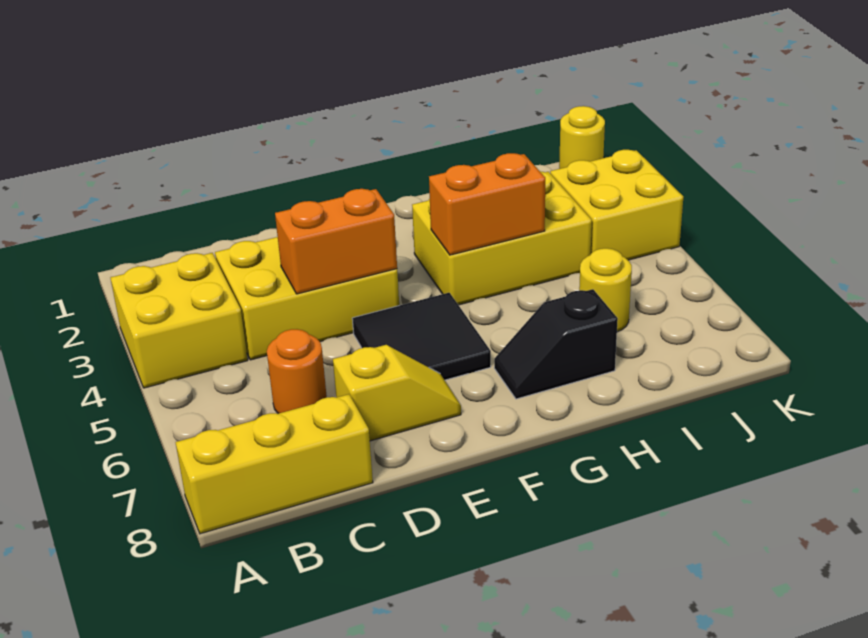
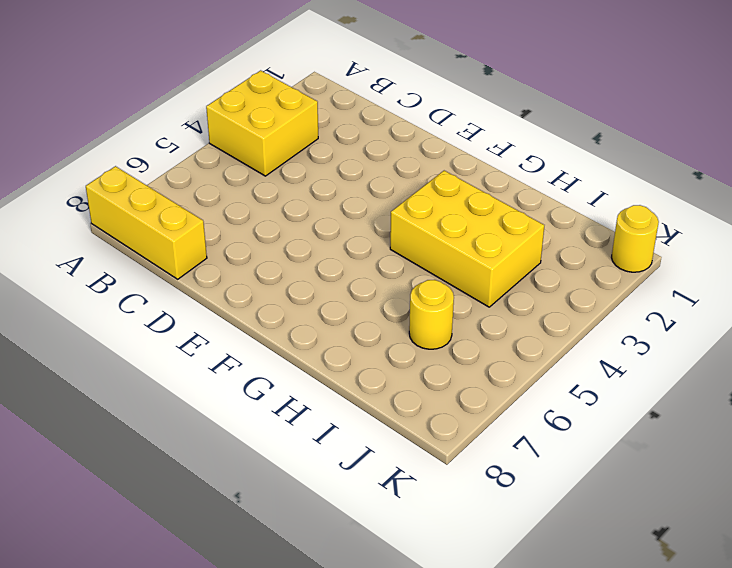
none -> yellow brick C3:E4 level 1
none -> orange round brick C6 level 1
none -> yellow slope D7:E7 level 1 top D

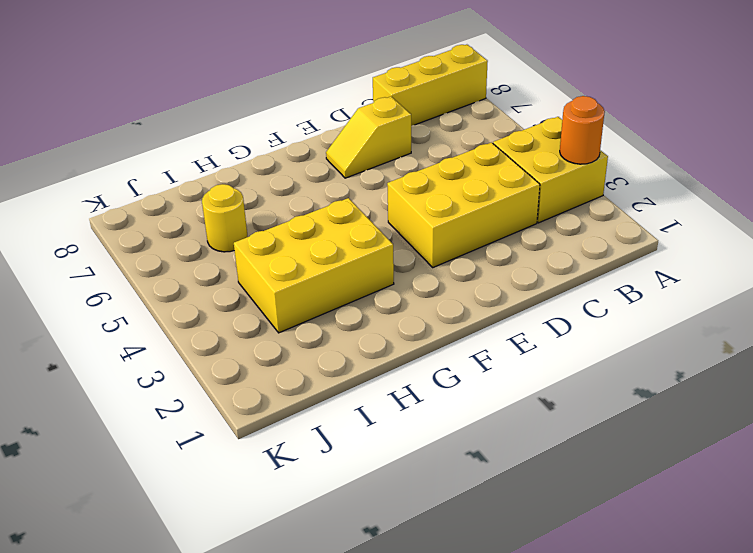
orange round brick A3 level 2 -> orange round brick C6 level 1
none -> black tile E5:F6 level 1
none -> black slope G7:H7 level 1 top H
none -> yellow brick J3:K4 level 1

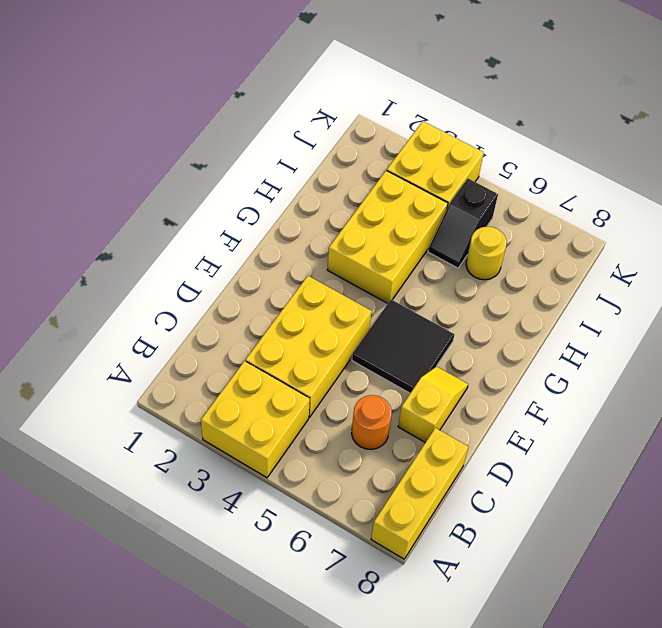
black slope I5:J5 level 1 top J -> black slope G7:H7 level 1 top H
none -> yellow round brick K1 level 1
none -> orange brick D4:E4 level 2
none -> orange brick G4:H4 level 2

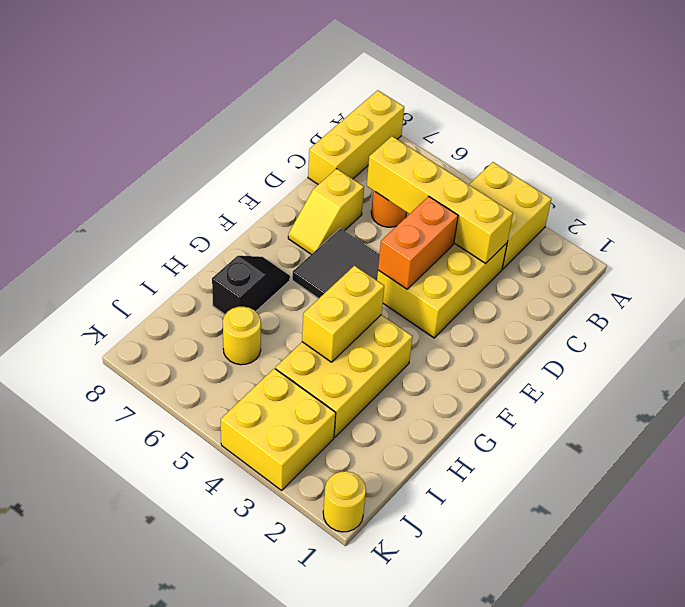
yellow brick C3:C6 level 2 -> none
yellow brick G4:H4 level 2 -> orange brick G4:H4 level 2

